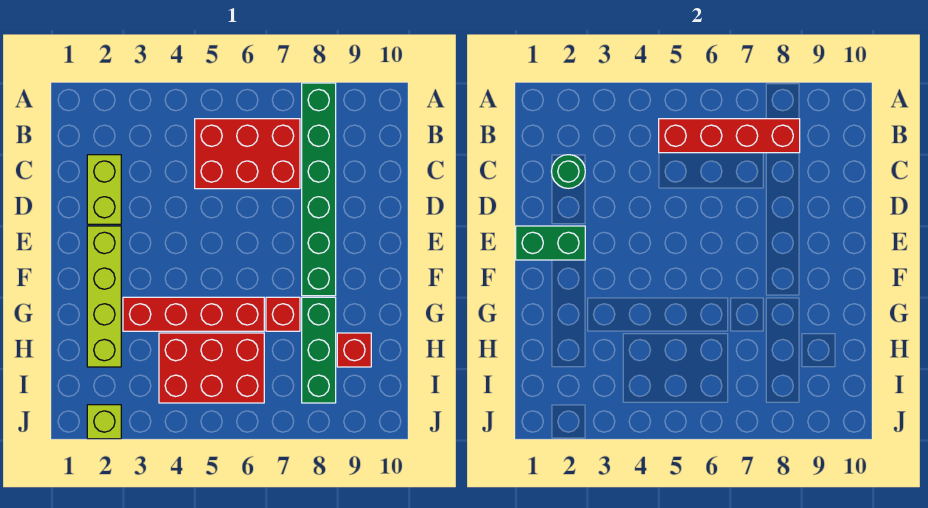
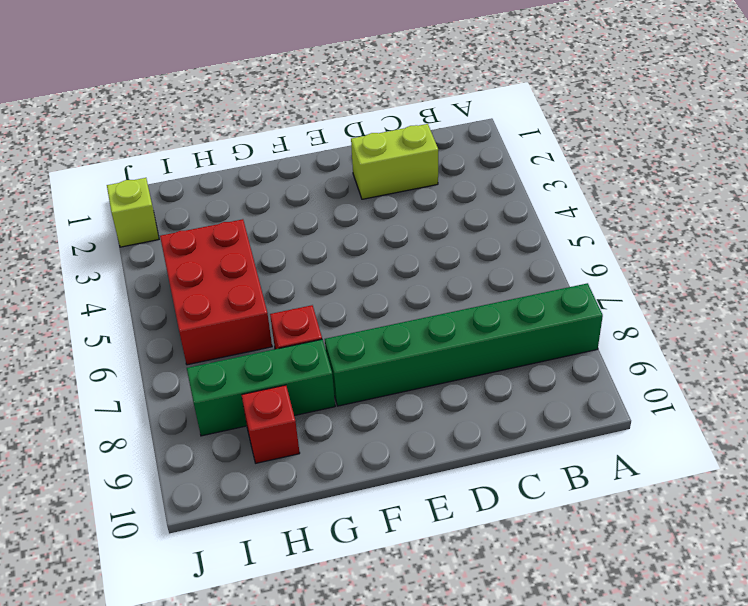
none -> red brick B5:C7 level 1
none -> lime brick E2:H2 level 1
none -> red brick G3:G6 level 1

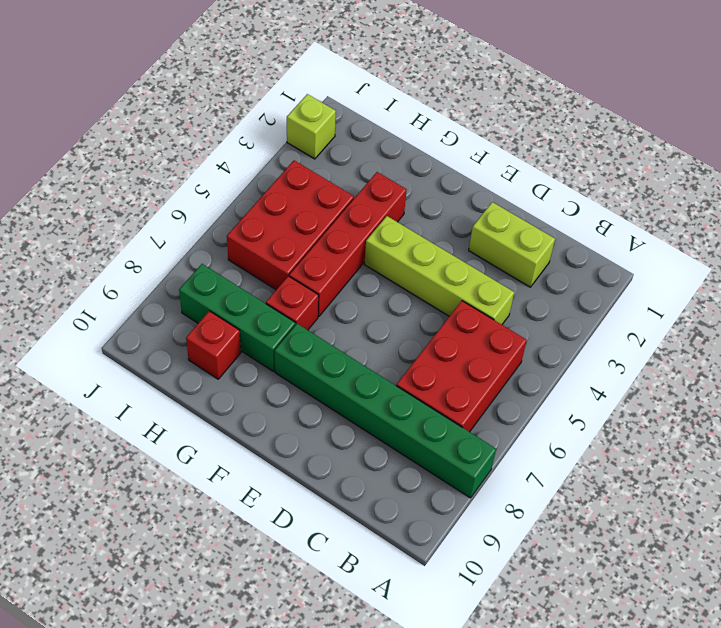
lime brick C4:F4 level 1 -> lime brick E2:H2 level 1
none -> red brick B5:B8 level 2
none -> green round brick C2 level 2
none -> green brick E1:E2 level 2

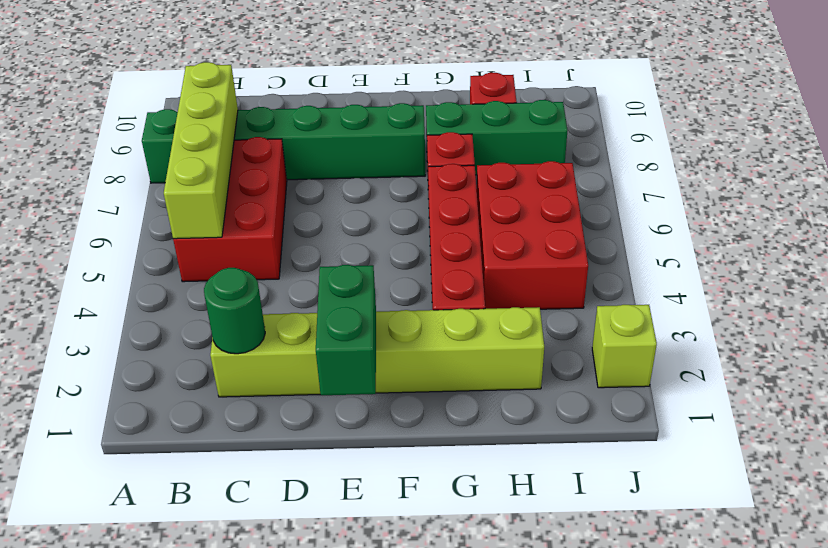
lime brick B5:B8 level 2 -> red brick B5:B8 level 2

